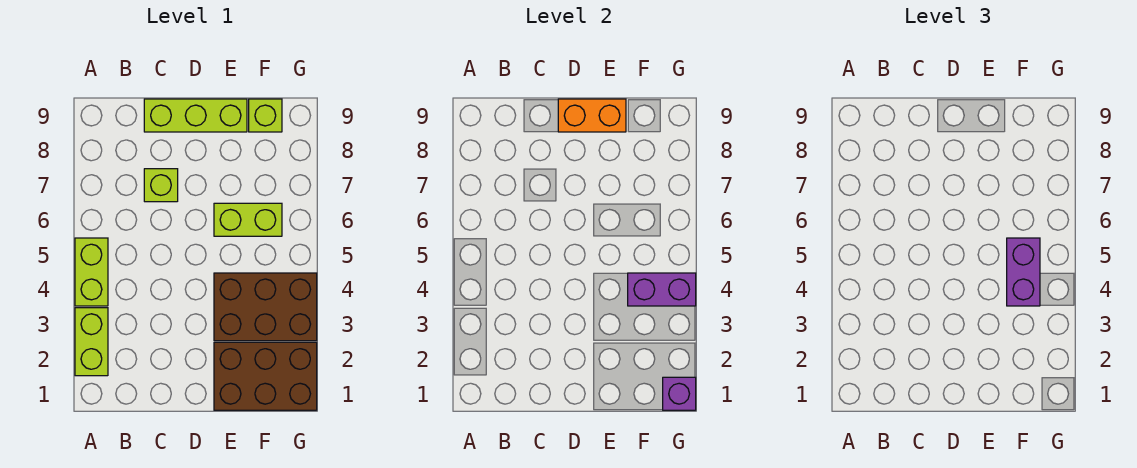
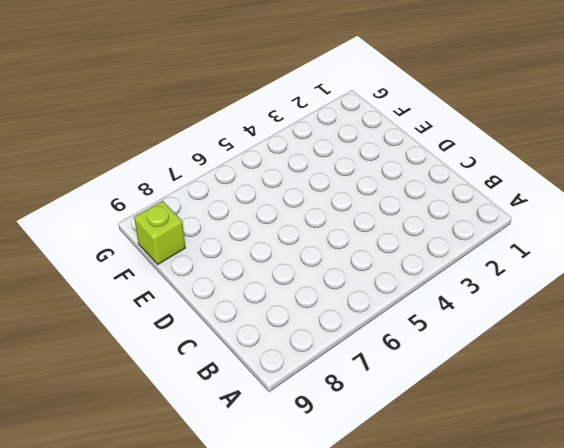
none -> lime brick A2:A3 level 1
none -> lime brick A4:A5 level 1
none -> lime brick C7 level 1

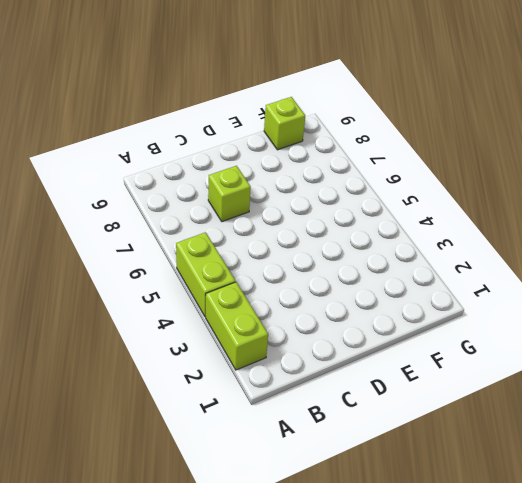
none -> lime brick C9:E9 level 1
none -> brown brick E1:G2 level 1
none -> brown brick E3:G4 level 1

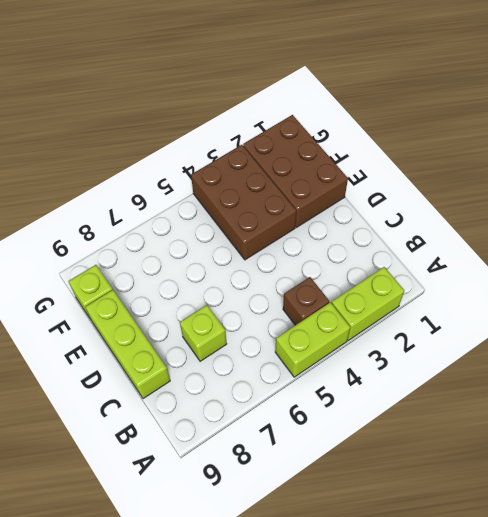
brown brick B4 level 1 -> none
none -> lime brick E6:F6 level 1
none -> orange brick D9:E9 level 2
none -> purple brick F4:G4 level 2

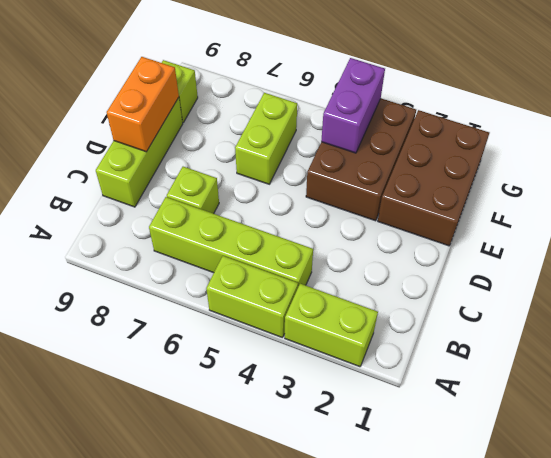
lime brick B4:B7 level 1 -> none
none -> purple brick G1 level 2
none -> purple brick F4:F5 level 3

